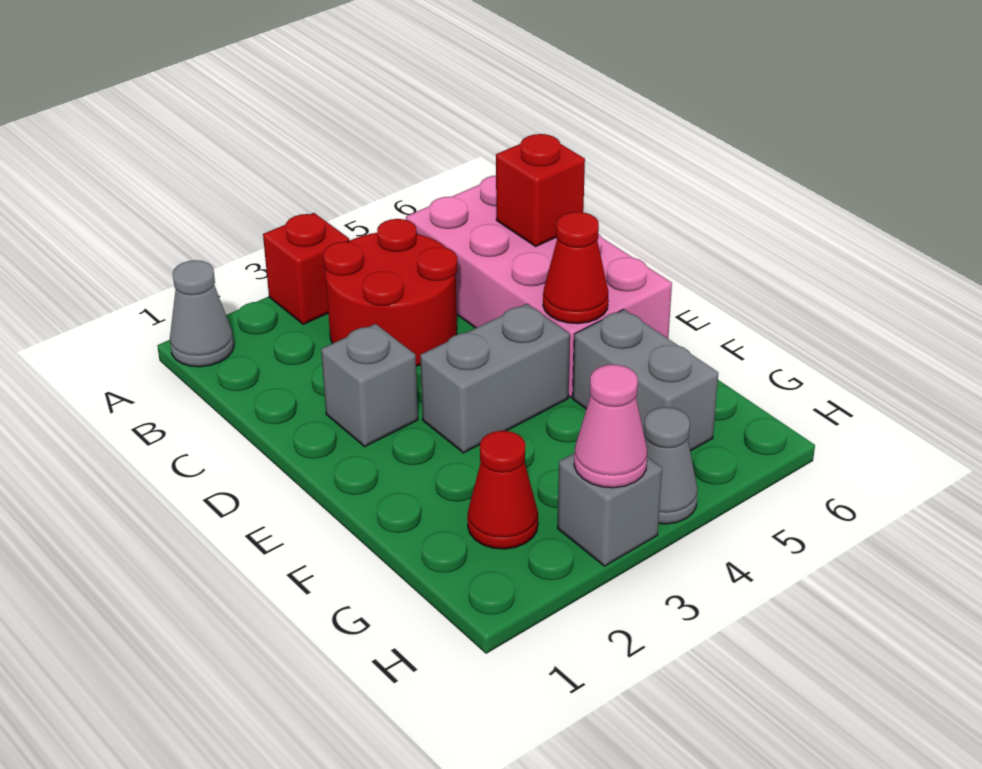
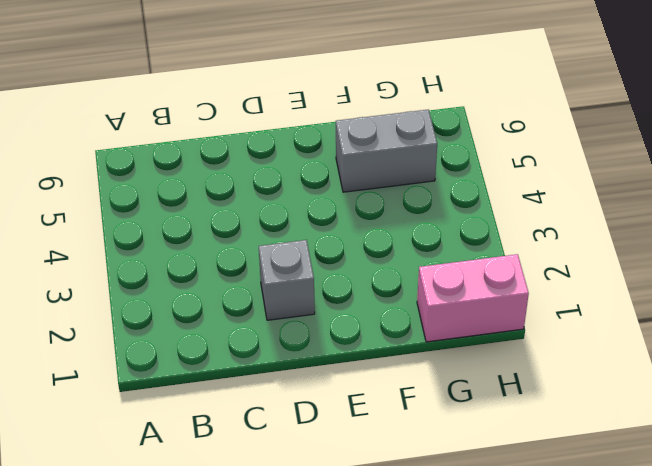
pink brick G1:H1 level 1 -> none
none -> grey cone A1 level 1
none -> red brick A3 level 1
none -> red round brick B3:C4 level 1

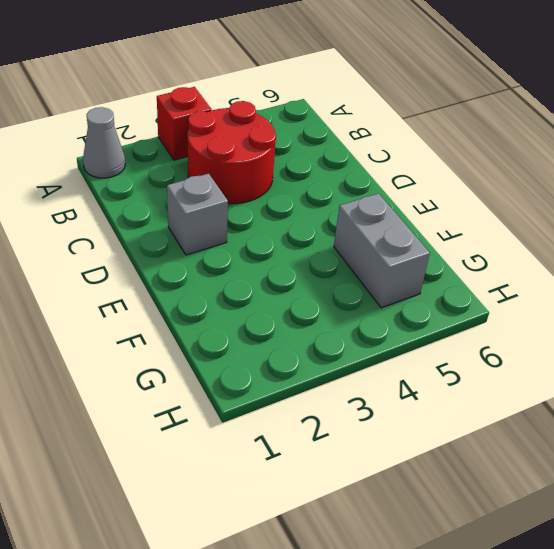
none -> pink brick B5:E6 level 1
none -> grey brick E3:E4 level 1
none -> red cone G2 level 1

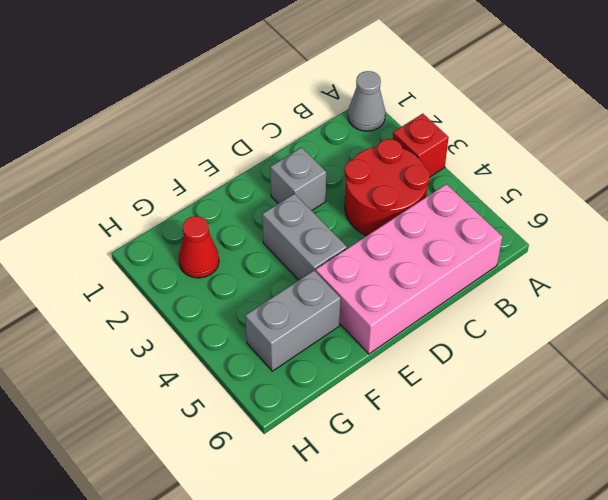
none -> grey brick H3 level 1
none -> grey cone H4 level 1
none -> red brick C6 level 2

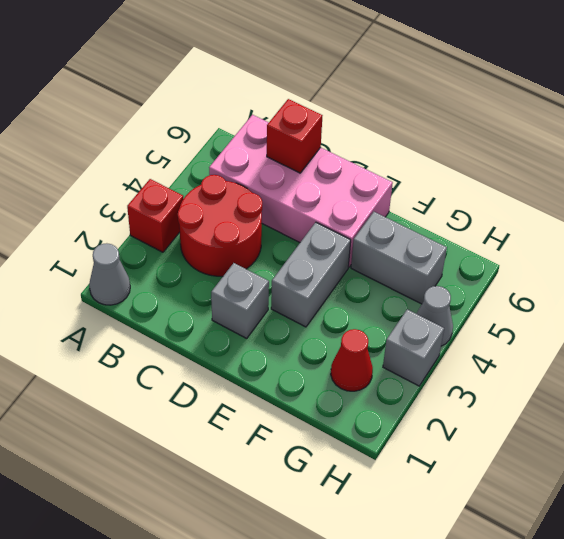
none -> red cone E5 level 2
none -> pink cone H3 level 2

